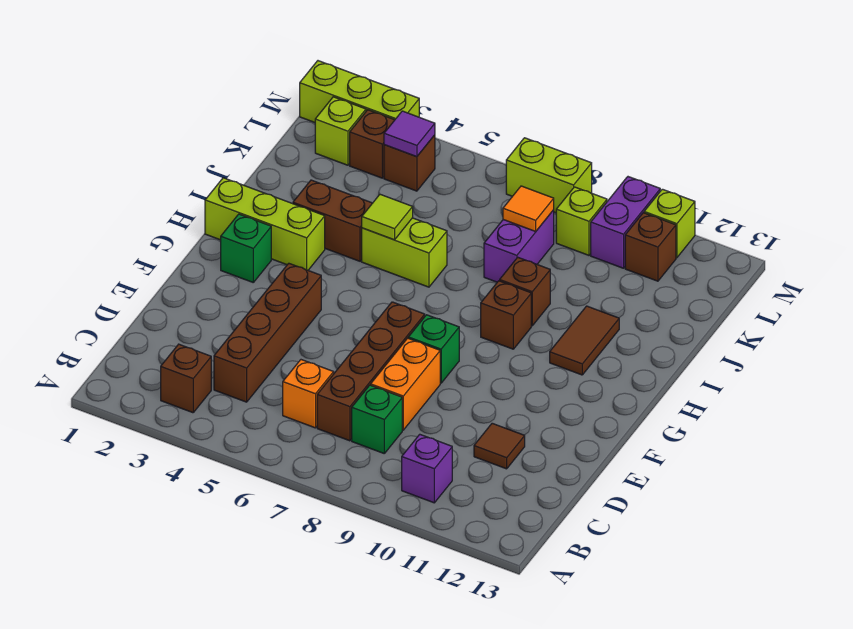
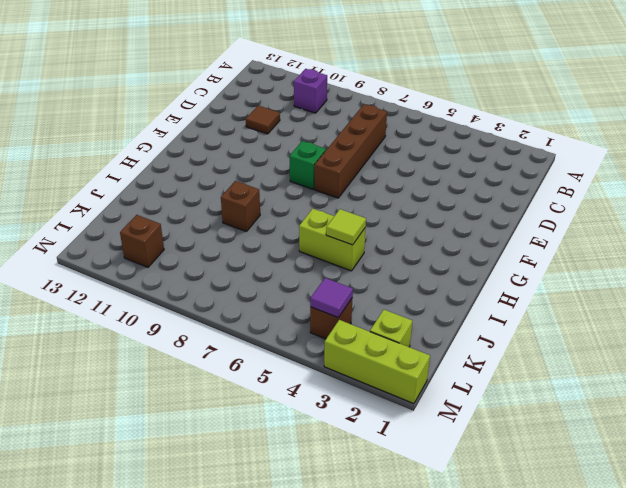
none -> brown brick B3 level 1
none -> brown brick C4:F4 level 1
none -> orange brick C6 level 1

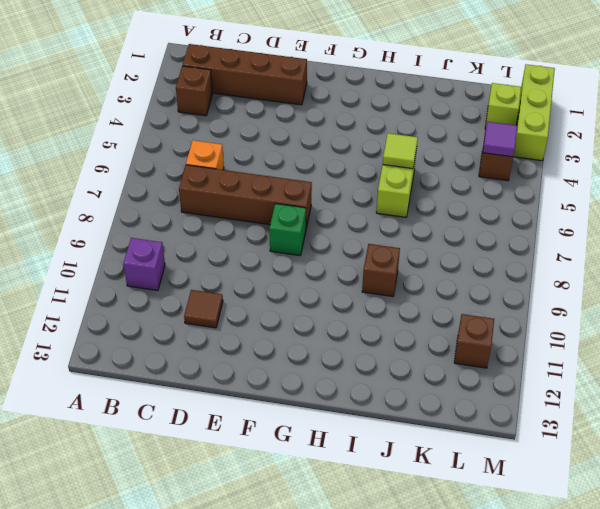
brown brick B2:E2 level 1 -> brown brick C4:F4 level 1
none -> green brick C8 level 1
none -> orange brick D8:E8 level 1
none -> green brick G2 level 1

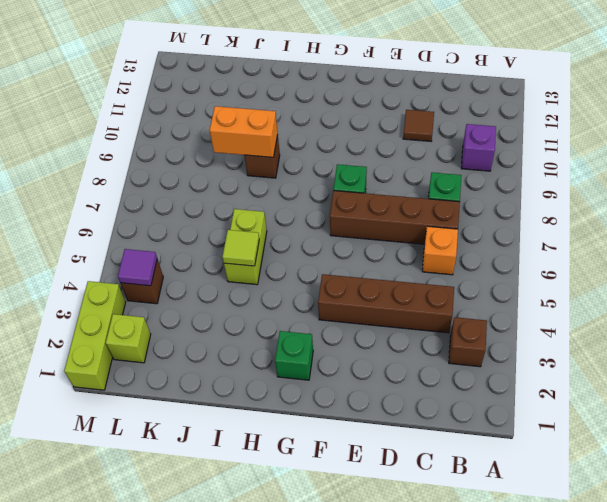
orange brick I9:J9 level 2 -> orange brick D8:E8 level 1
none -> lime brick H1:H3 level 1
none -> brown brick H9 level 1
none -> brown tile H11:I11 level 1

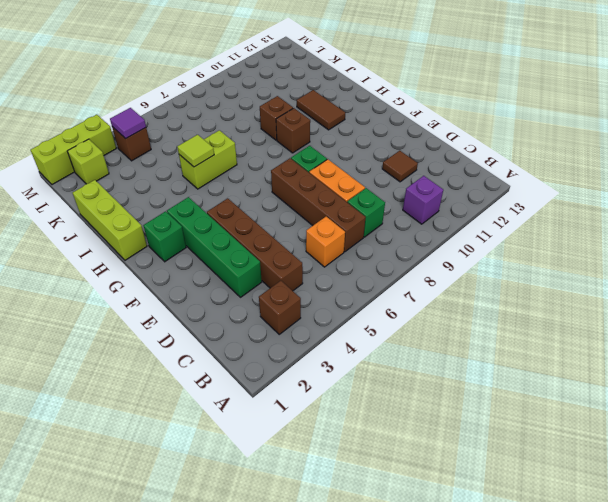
green brick D3:G3 level 1 -> none
lime brick H1:J1 level 1 -> lime brick H1:H3 level 1
none -> brown brick I3:I4 level 1
none -> purple brick J8:K8 level 1
none -> brown brick L3 level 1

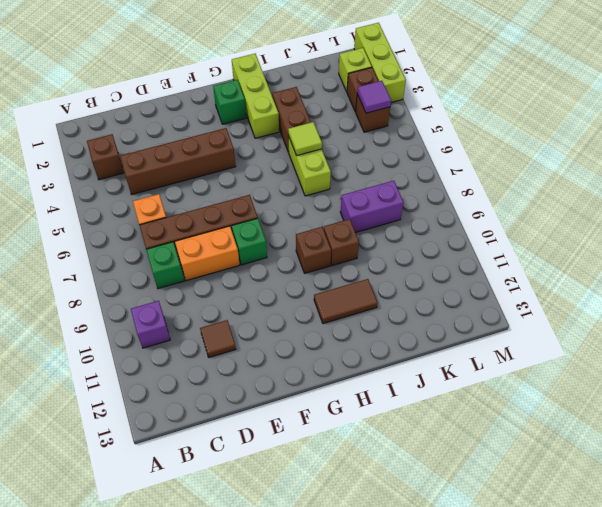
none -> lime brick L9 level 1
none -> purple brick L10:M10 level 1
none -> brown brick L11 level 1

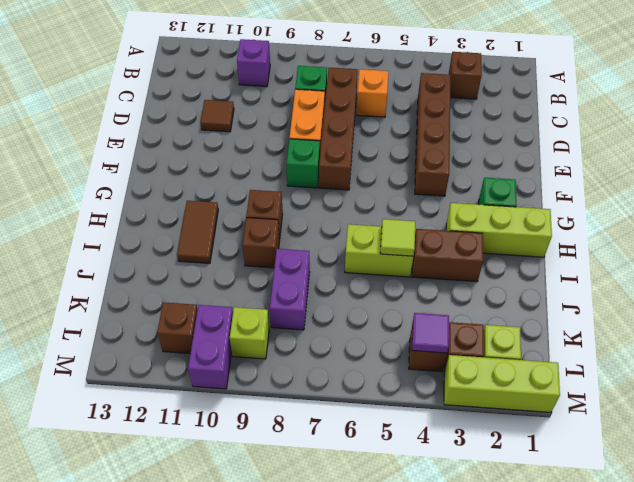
none -> lime brick M7:M8 level 1
none -> lime brick M11 level 1
none -> orange tile K8 level 2

